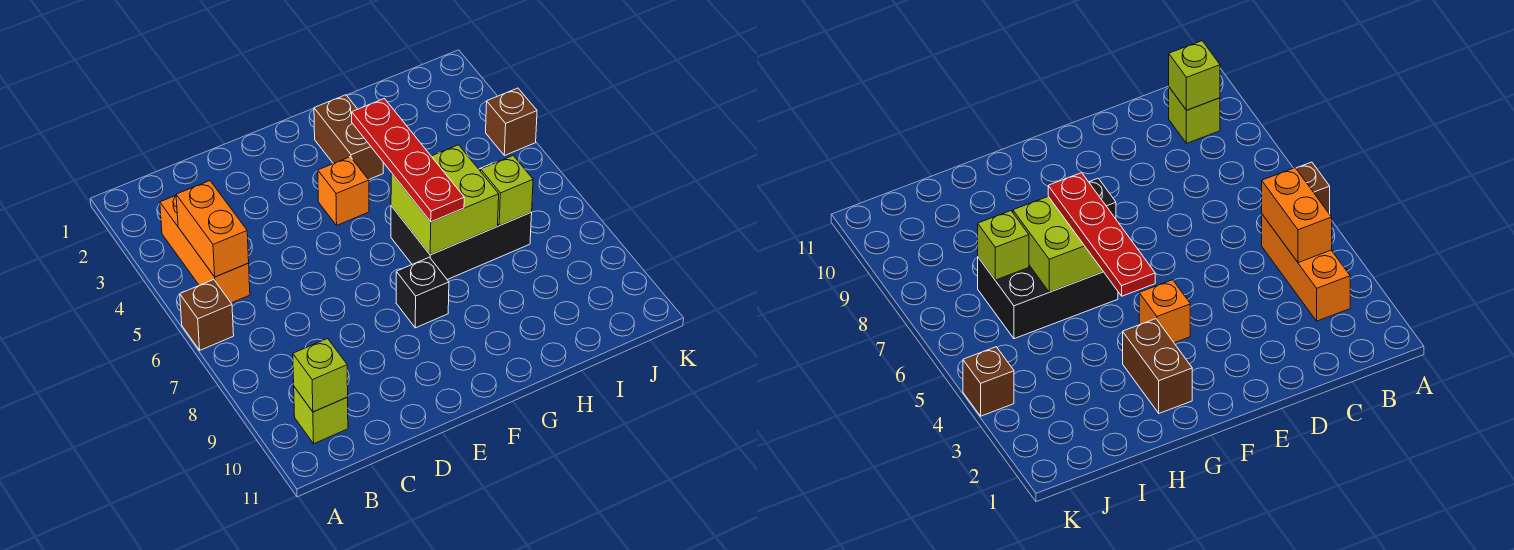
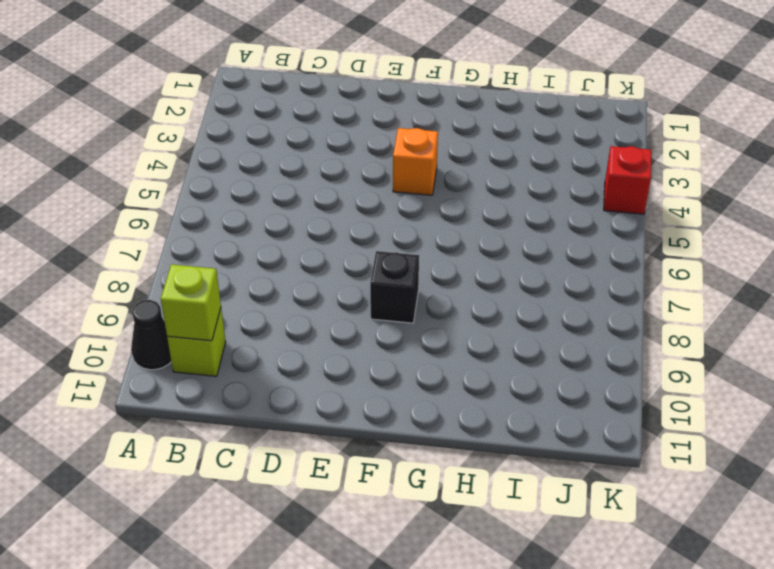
black cone A10 level 1 -> none
red brick K4 level 1 -> brown brick K4 level 1
none -> brown brick A6 level 1
none -> orange brick B3:B5 level 1
none -> brown brick G2:G3 level 1

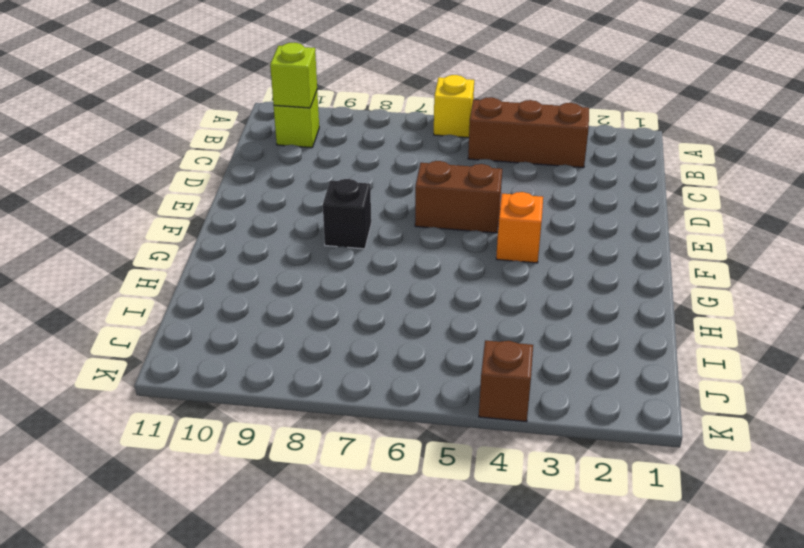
yellow brick A6 level 1 -> brown brick A6 level 1
brown brick B3:B5 level 1 -> orange brick B3:B5 level 1
brown brick E5:E6 level 1 -> brown brick G2:G3 level 1
none -> black brick G6:I7 level 1
none -> orange brick B4:B5 level 2
none -> lime brick G6:H7 level 2

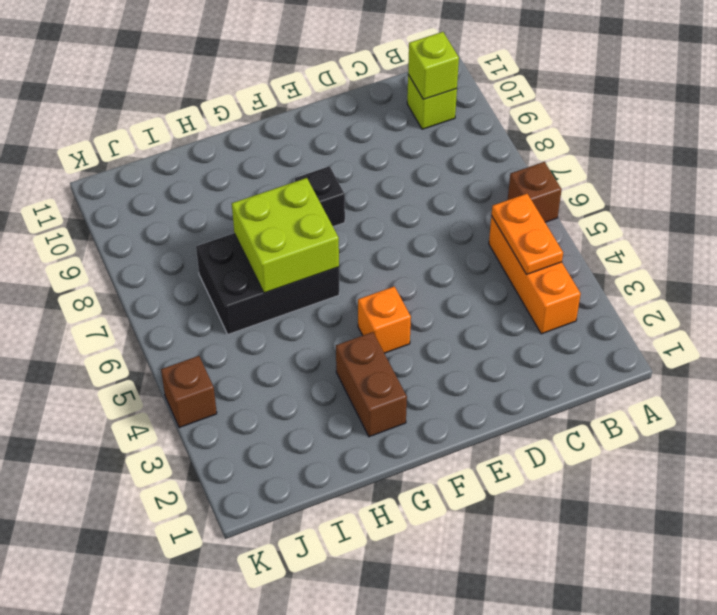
orange plate B4:B5 level 2 -> orange brick B4:B5 level 2
none -> lime brick I7 level 2
none -> red plate G4:G7 level 3

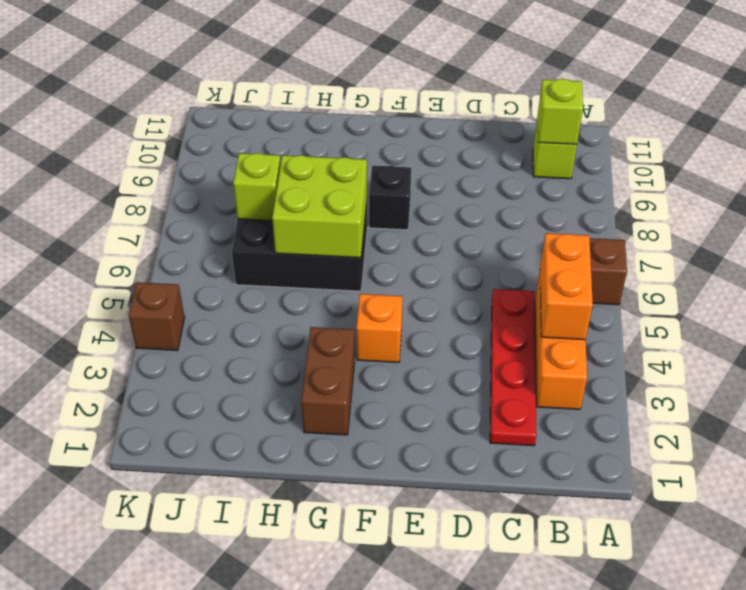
red plate C2:C5 level 1 -> red plate G4:G7 level 3

